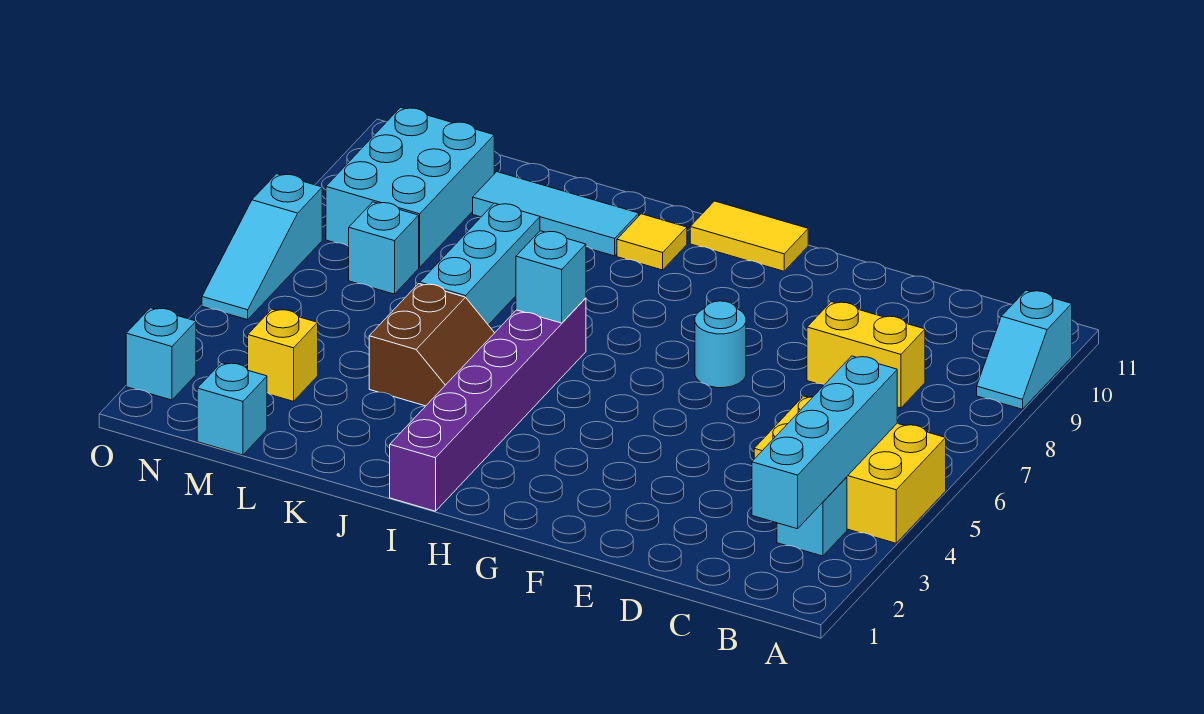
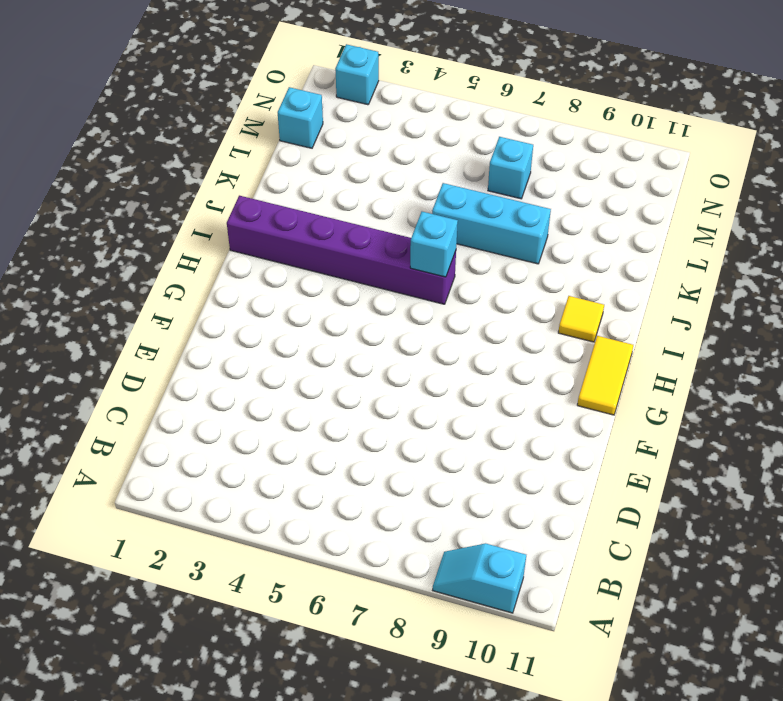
none -> yellow brick A4:C5 level 1
none -> cyan brick B3 level 1
none -> yellow brick C8:D8 level 1

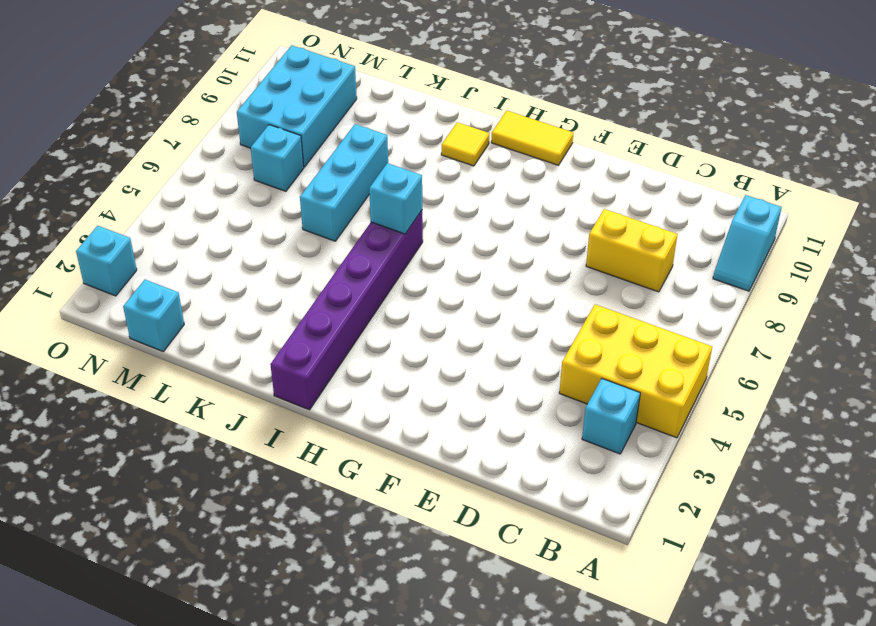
none -> cyan round brick F7 level 1
none -> brown slope J4:K5 level 1 top K
none -> cyan tile J10:L10 level 1

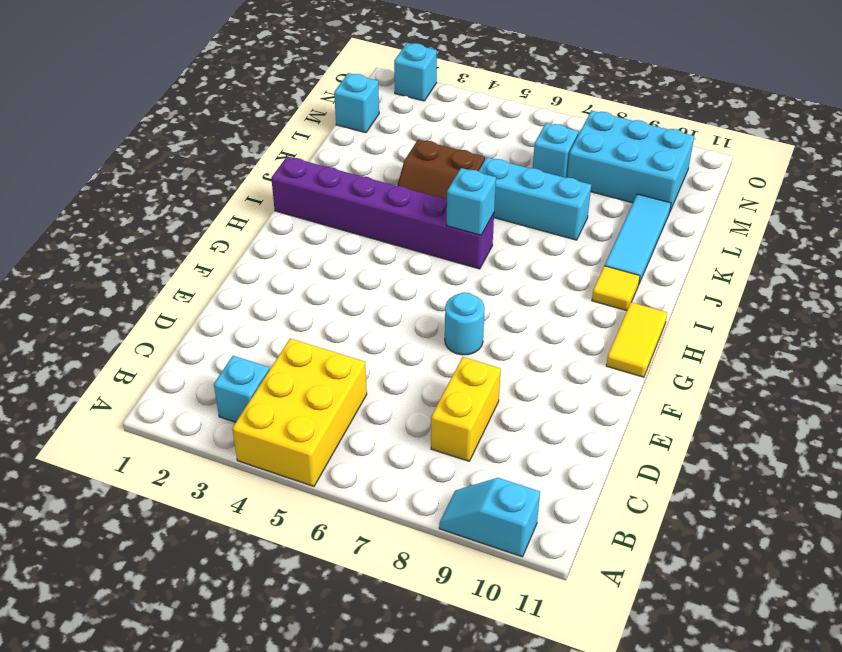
none -> yellow brick M3 level 1
none -> cyan slope O5:O7 level 1 top 7
none -> cyan brick B2:B5 level 2

